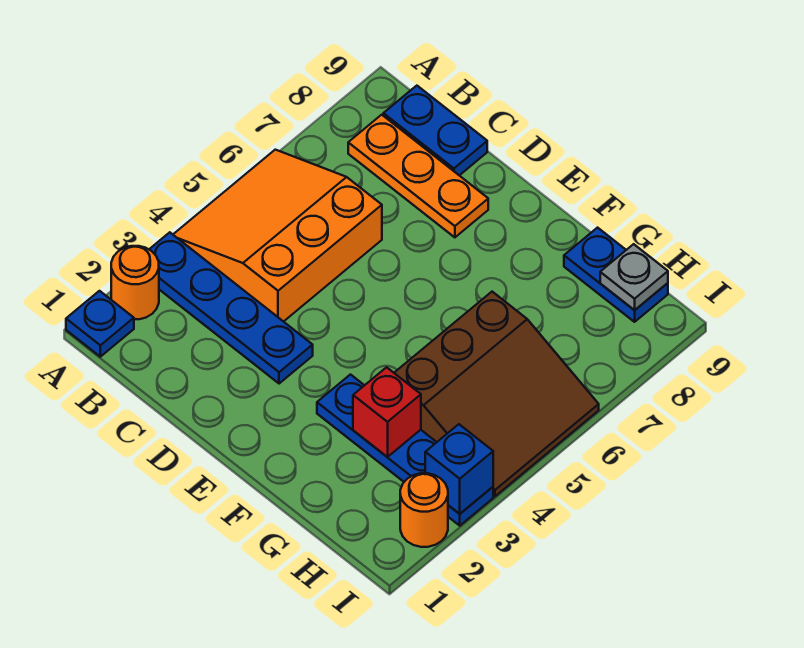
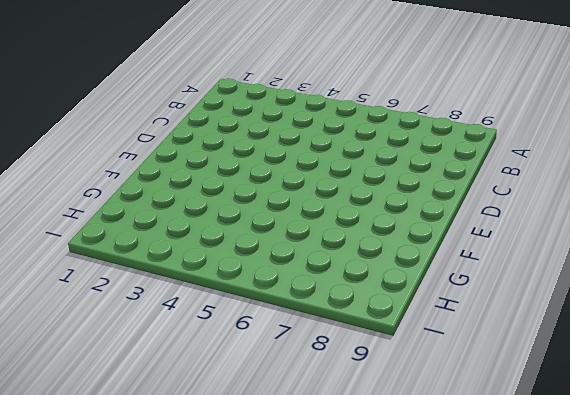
none -> blue plate A1 level 1
none -> orange round brick A2 level 1
none -> blue plate A3:D3 level 1

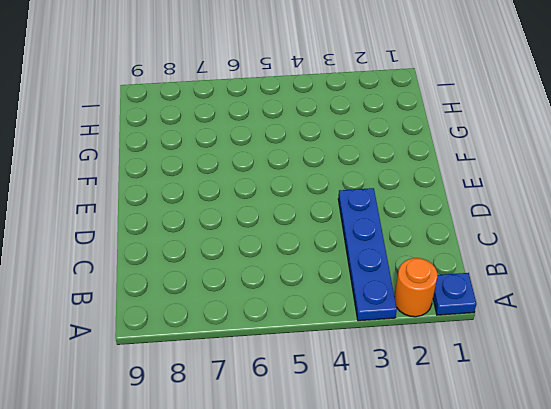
none -> orange slope A4:C6 level 1 top C
none -> orange plate B8:D8 level 1
none -> blue plate B9:C9 level 1

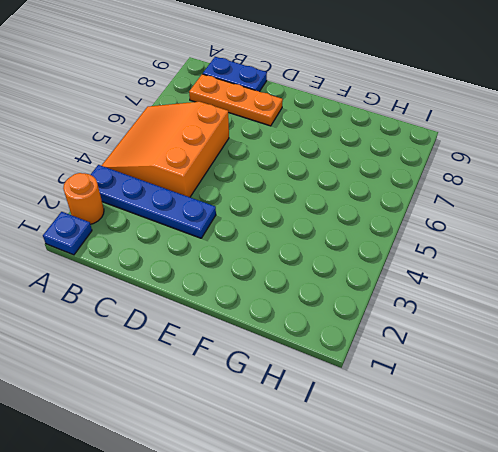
none -> blue plate F3:I3 level 1
none -> brown slope G4:I6 level 1 top G
none -> blue plate G9:H9 level 1

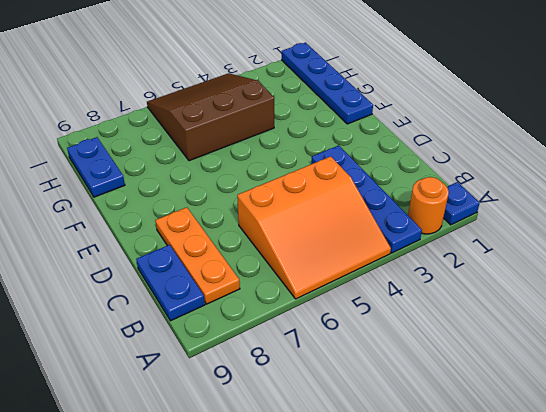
blue plate F1:I1 level 1 -> blue plate F3:I3 level 1
none -> orange round brick I2 level 1
none -> red brick G3 level 2
none -> grey plate H9 level 2

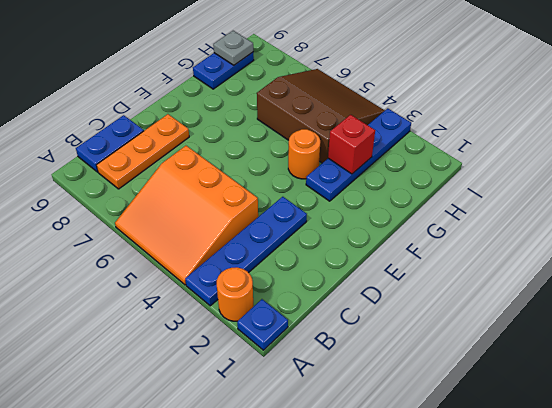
orange round brick F4 level 1 -> orange round brick I2 level 1
none -> blue brick I3 level 2

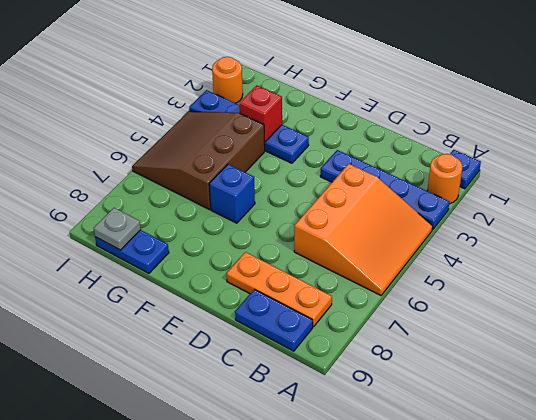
blue brick F6 level 1 -> blue brick I3 level 2

